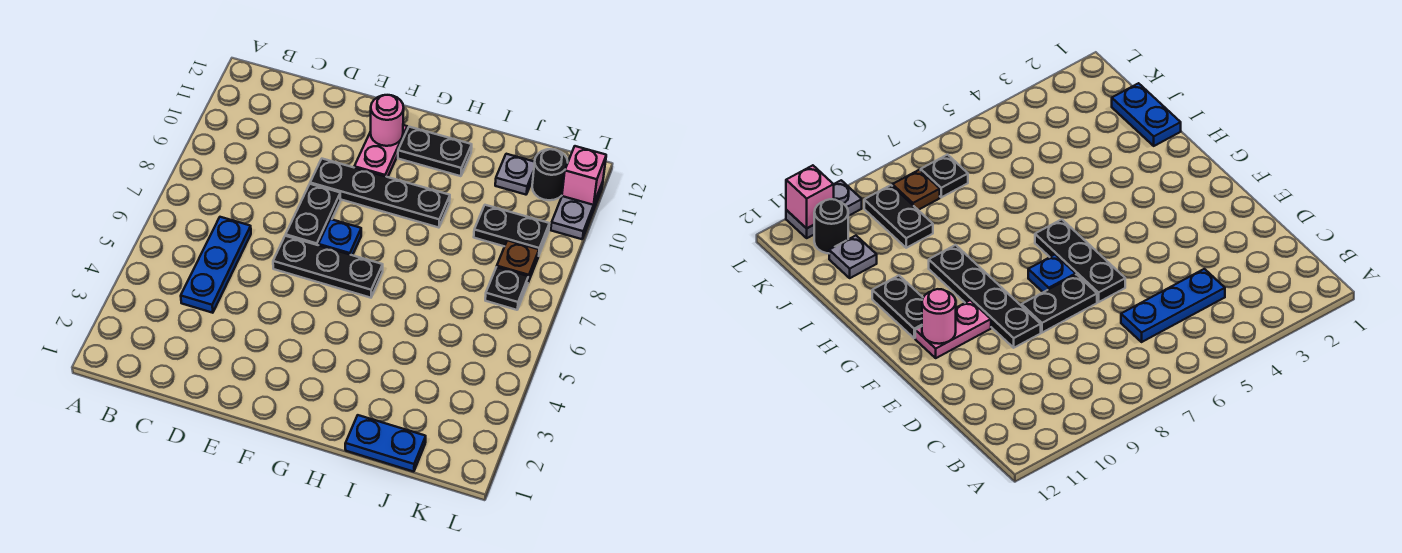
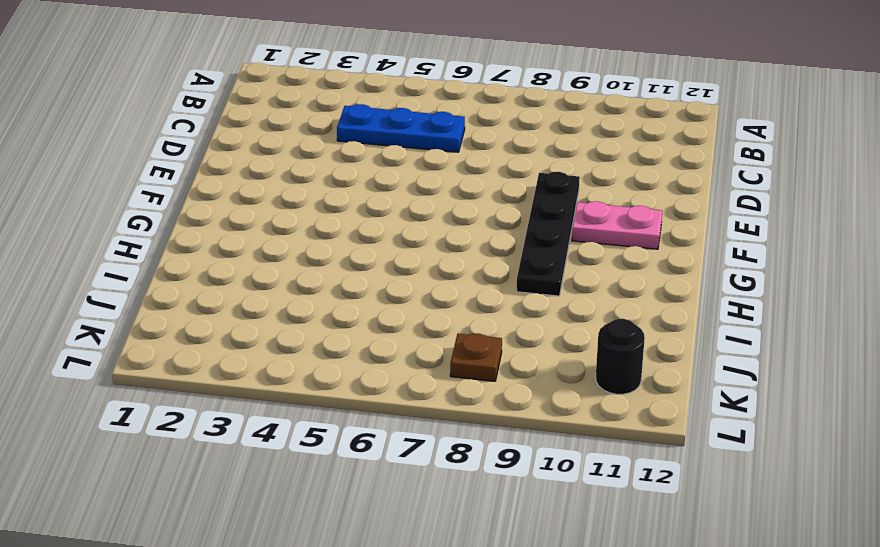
none -> black plate E6:G6 level 1
none -> black plate E7:E8 level 1
none -> blue plate F7 level 1

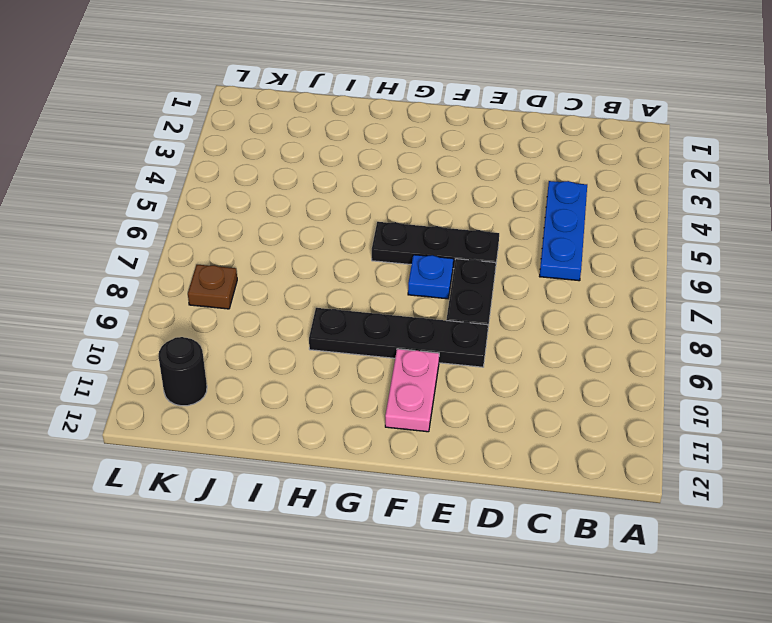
none -> black plate G11:H11 level 1
none -> blue plate I1:J1 level 1
none -> black plate J9:K9 level 1

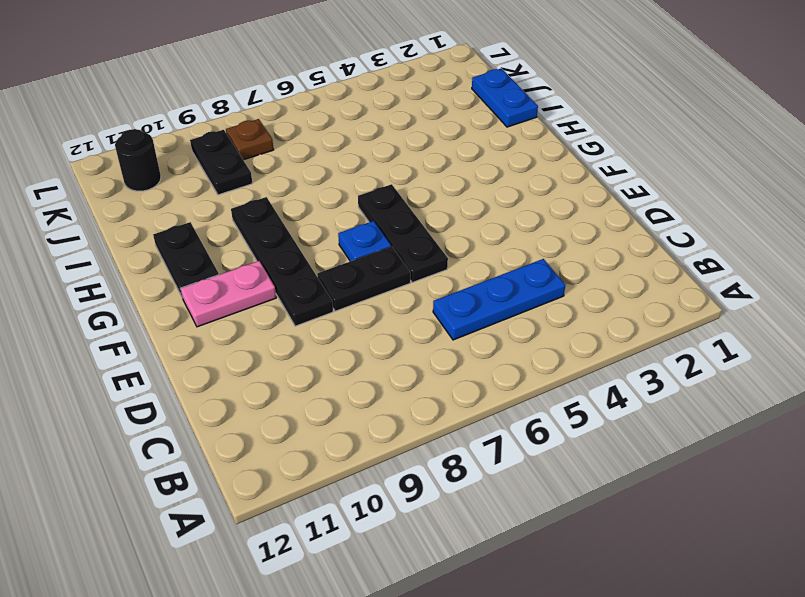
none -> grey plate J11 level 1
none -> black plate K7 level 1
none -> grey plate L10:L11 level 1

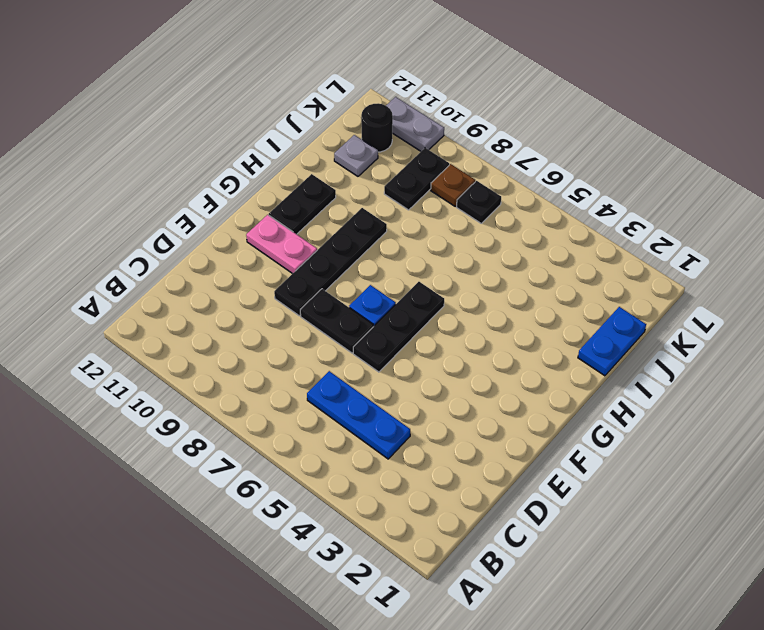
none -> pink round brick F11 level 2
none -> pink brick L11 level 2

